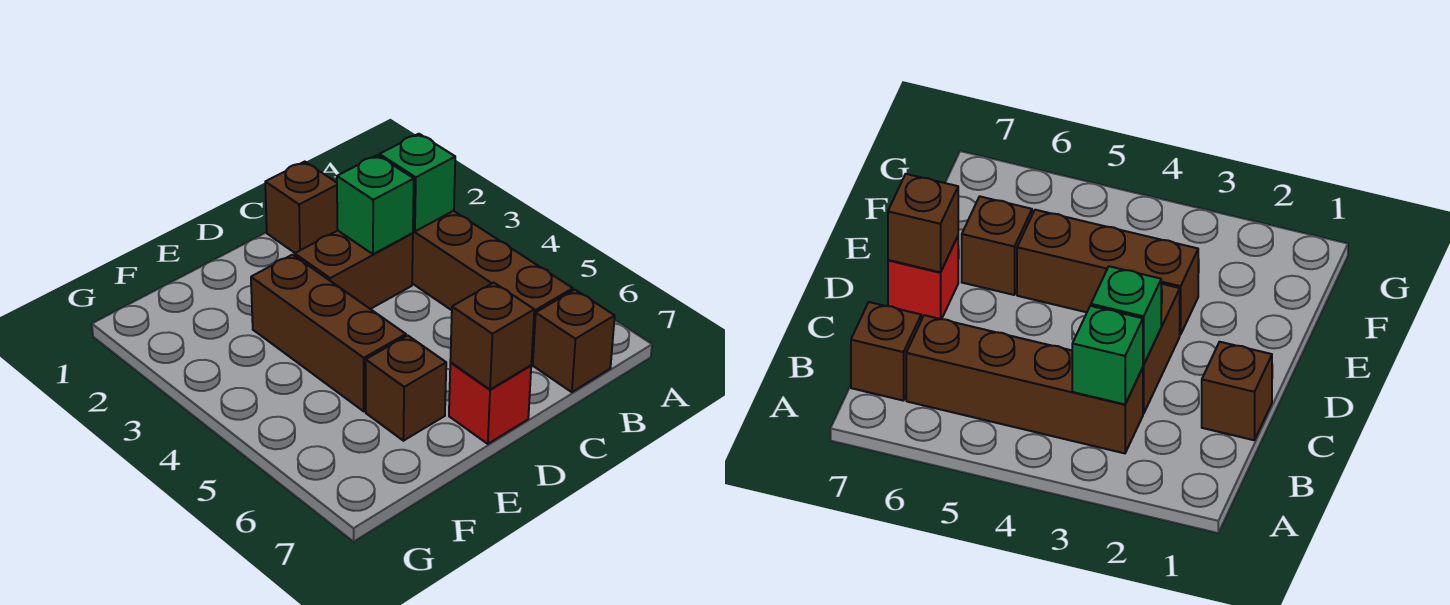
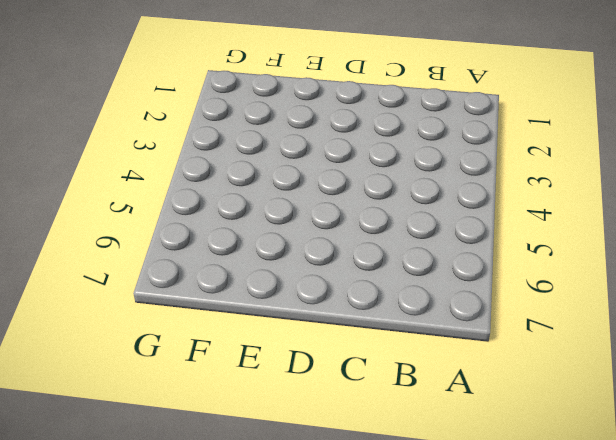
none -> brown brick B3:B6 level 1
none -> brown brick B7 level 1

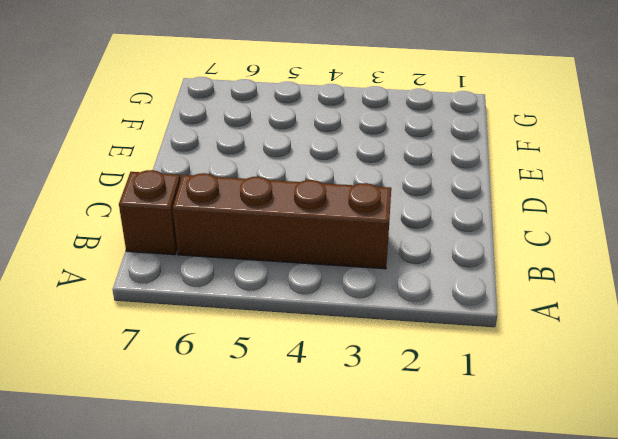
none -> brown brick C1 level 1
none -> brown brick C3:D3 level 1

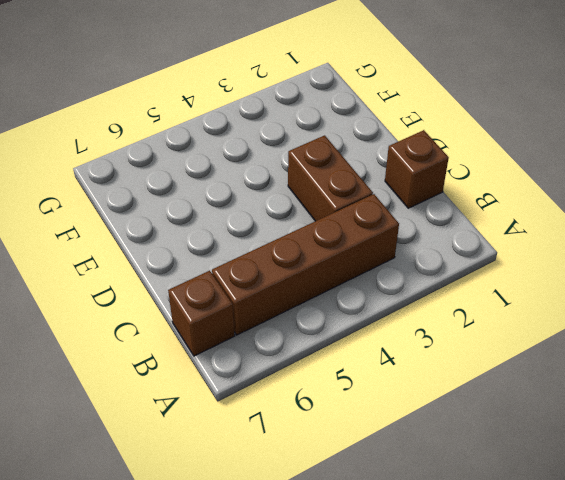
none -> red brick D7 level 1
none -> brown brick E3:E5 level 1

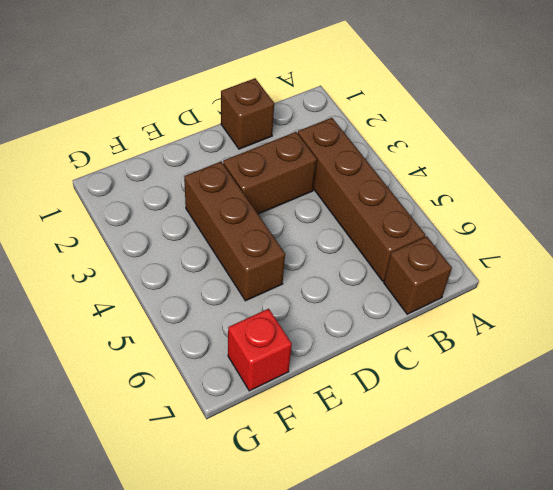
red brick F7 level 1 -> red brick D7 level 1
none -> brown brick E6 level 1
none -> green brick B3 level 2

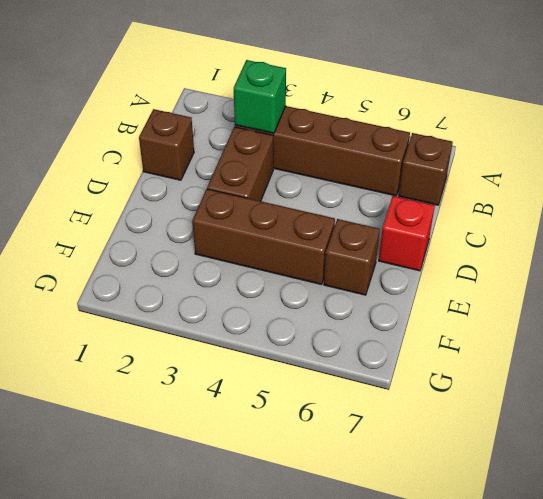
none -> green brick C3 level 2
none -> brown brick D7 level 2

